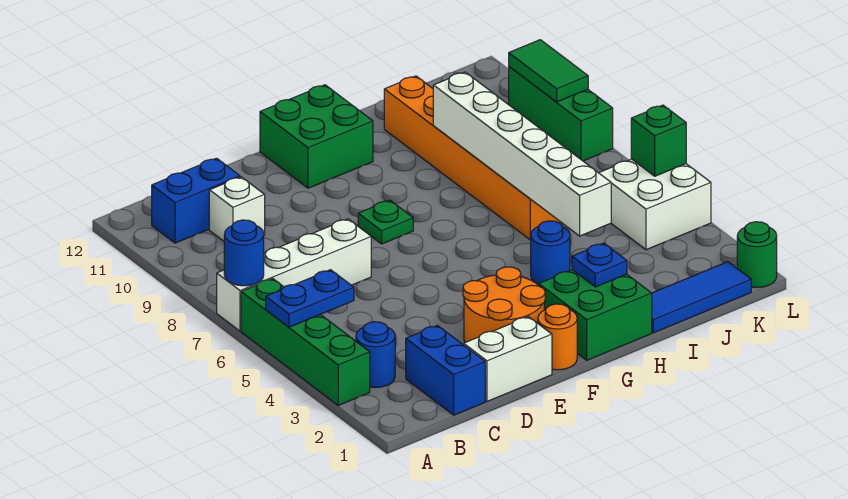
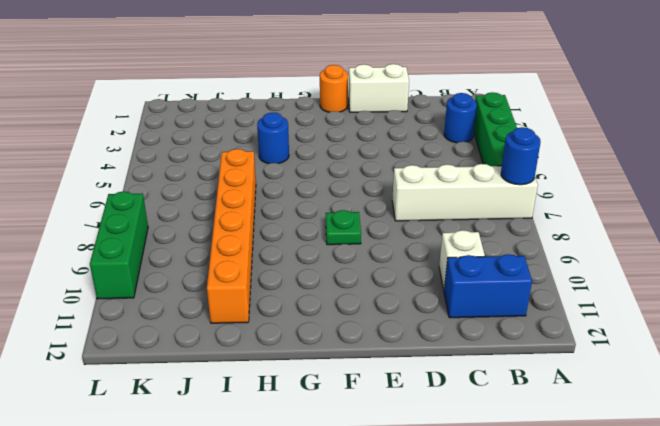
none -> blue brick C1:C2 level 1
none -> orange round brick E2:F3 level 1
none -> green brick F11:G12 level 1

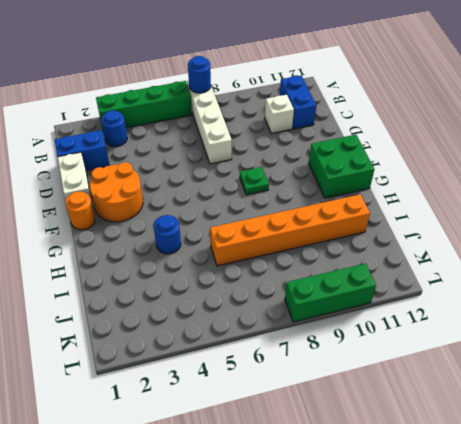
none -> green brick G1:H2 level 1
none -> blue tile I1:K1 level 1
none -> white brick K4:L5 level 1

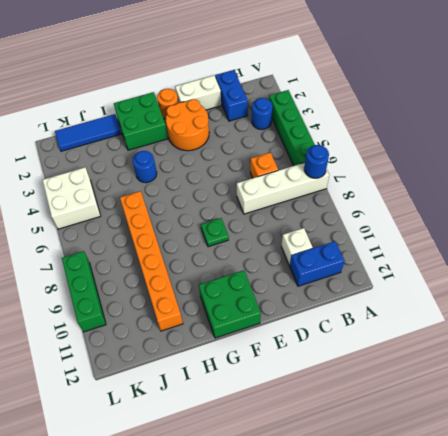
orange brick C6 level 1 -> none
none -> green round brick L1 level 1
none -> blue plate A5:B5 level 2
none -> blue plate H2 level 2

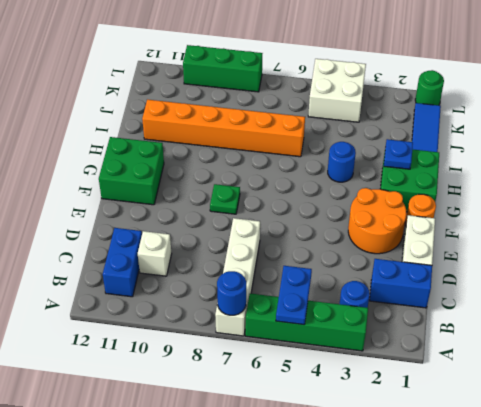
none -> white brick I4:I9 level 2
none -> green brick L5 level 2
none -> green tile L9:L10 level 2

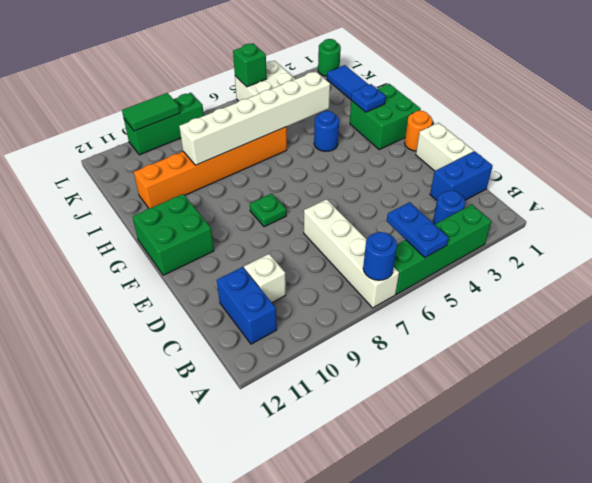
none -> orange round brick E2:F3 level 1

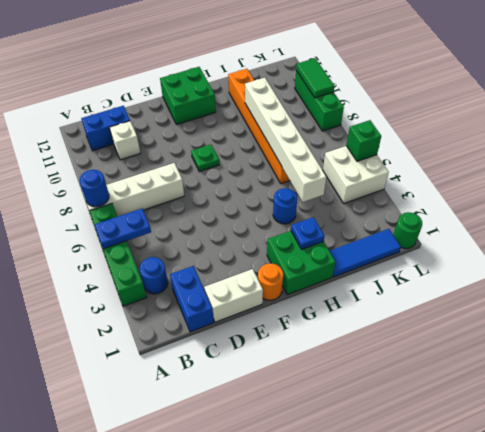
none -> orange round brick E2:F3 level 1

